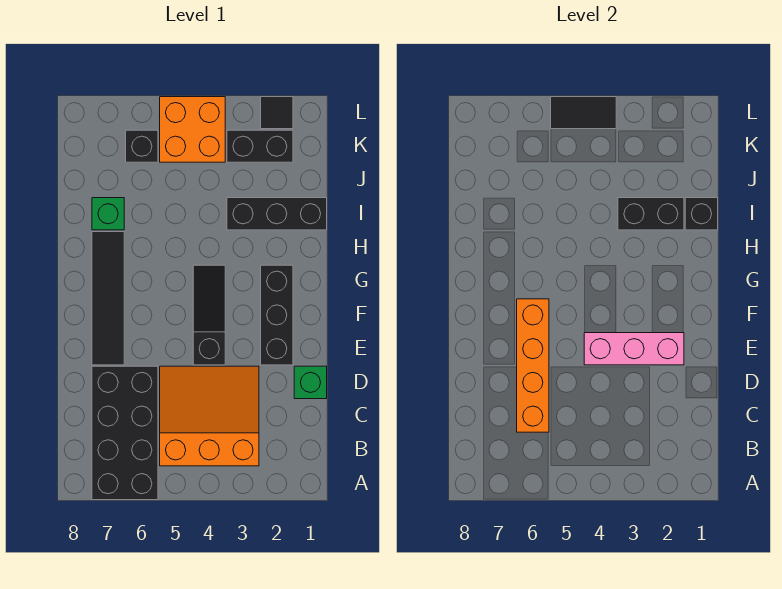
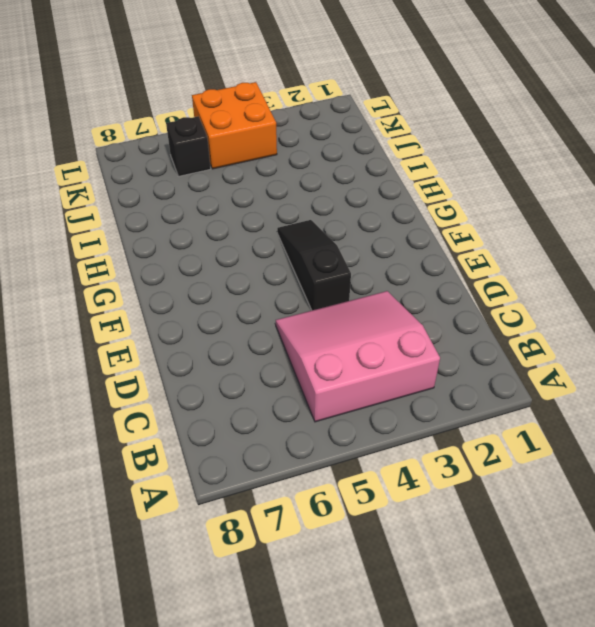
pink slope B3:D5 level 1 top B -> orange slope B3:D5 level 1 top B
none -> black brick A6:D7 level 1
none -> green brick D1 level 1
none -> black brick E2:G2 level 1

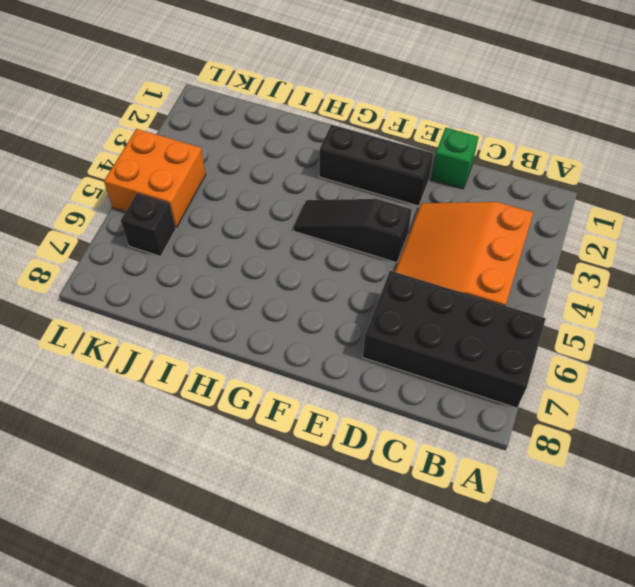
none -> black tile E7:H7 level 1
none -> black brick I1:I3 level 1
none -> green brick I7 level 1

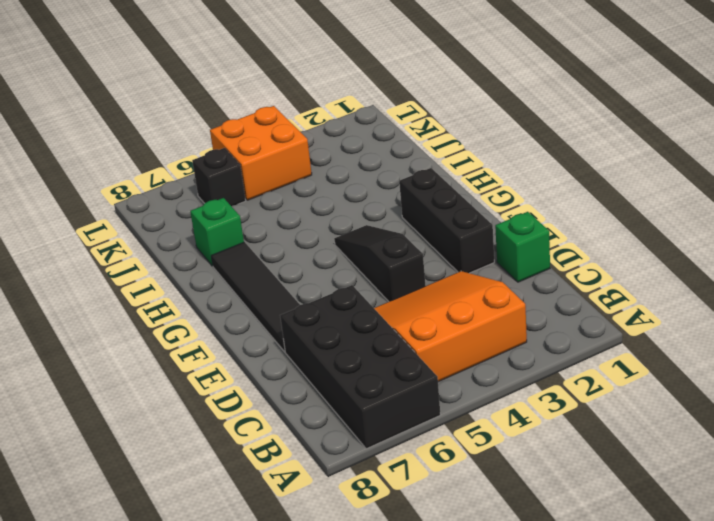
none -> black brick I1:I3 level 1
none -> black brick K2:K3 level 1
none -> black tile L2 level 1

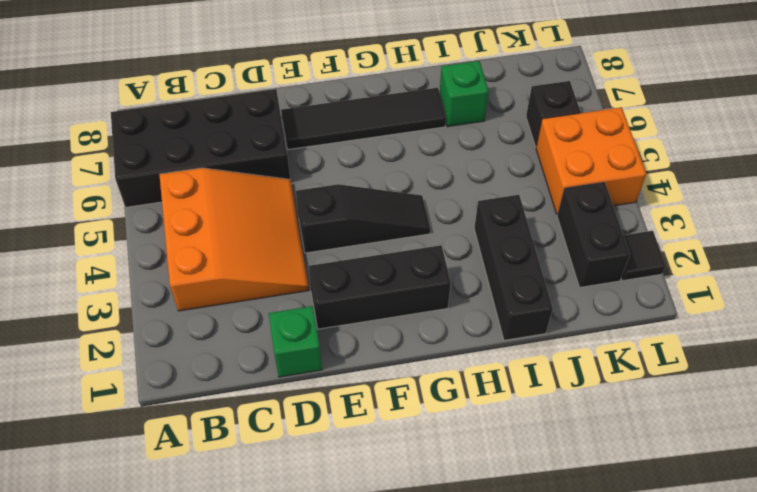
none -> orange brick C6:F6 level 2
none -> pink brick E2:E4 level 2
none -> black brick I1 level 2

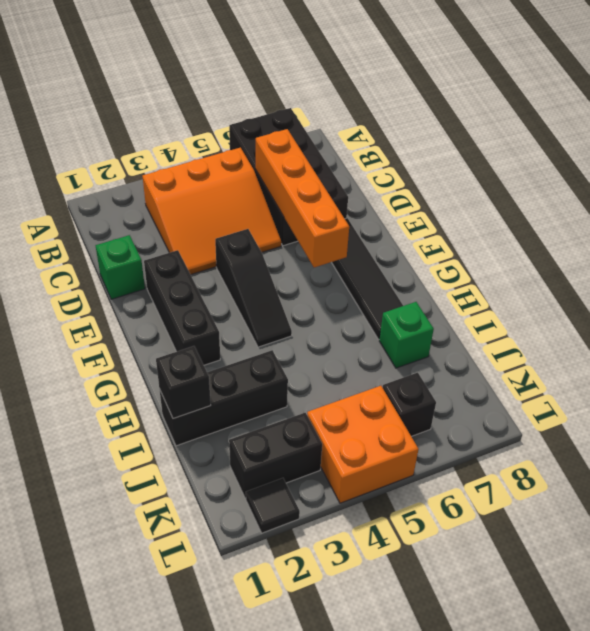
none -> pink brick E2:E4 level 2
none -> black brick I2:I3 level 2
none -> black tile L4:L5 level 2

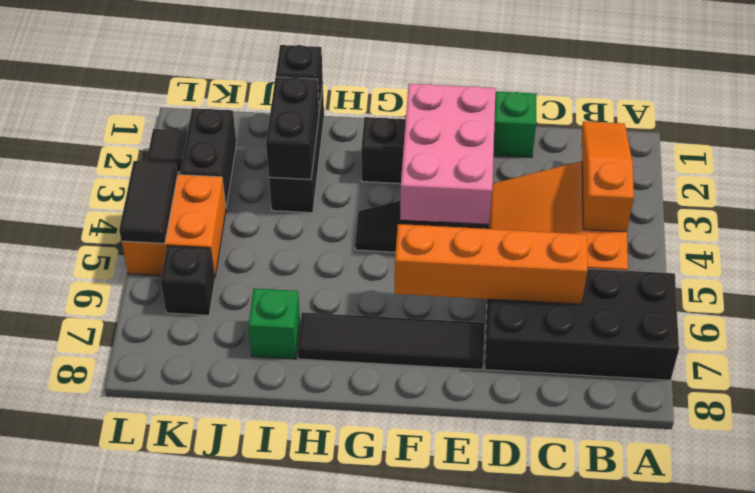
orange slope B2:B4 level 2 top 4 -> none
pink brick E2:F4 level 2 -> pink brick E2:E4 level 2

